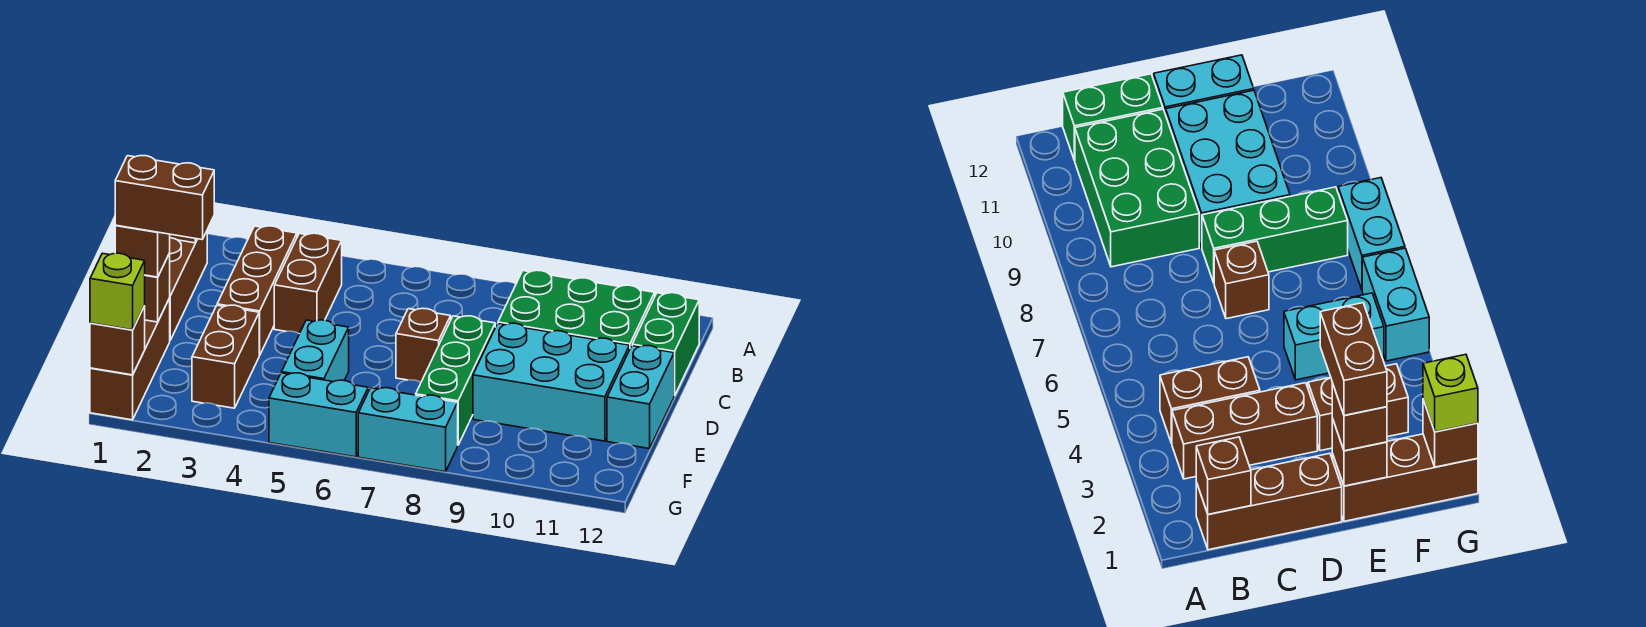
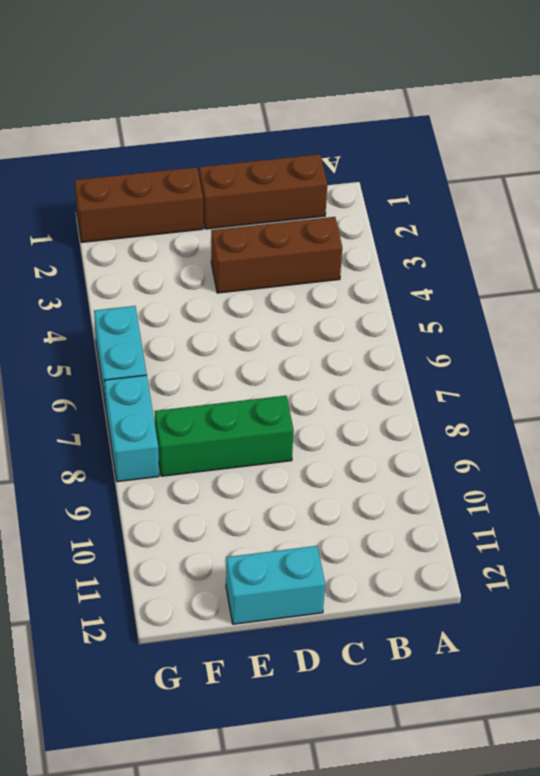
none -> brown brick B4:C4 level 1
none -> green brick B9:C11 level 1
none -> green brick B12:C12 level 1

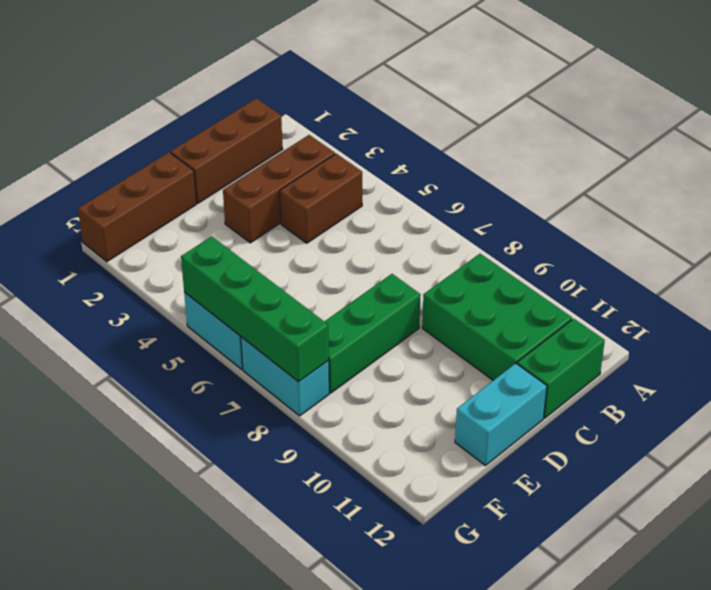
green brick G5:G8 level 2 -> none
none -> brown brick D7 level 1
none -> cyan brick D9:E11 level 1
none -> brown brick E3:F3 level 1

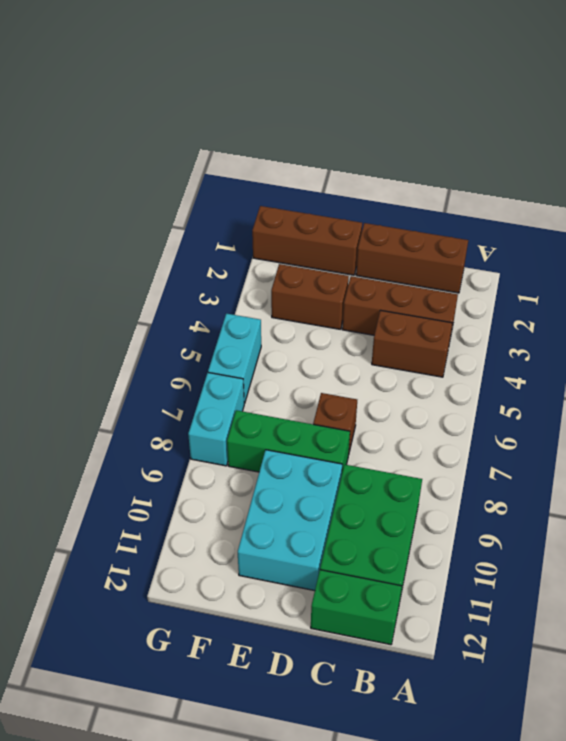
none -> cyan brick D12:E12 level 1
none -> cyan brick E5:F5 level 1
none -> brown brick B1 level 2

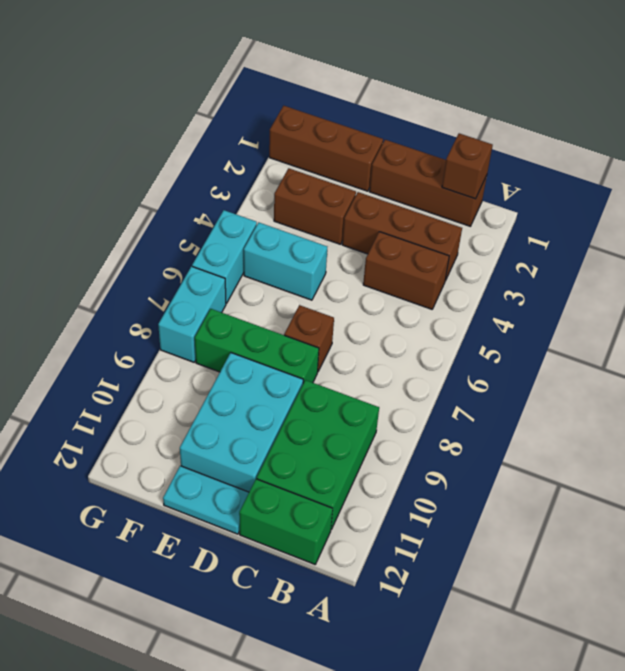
cyan plate D12:E12 level 1 -> cyan brick D12:E12 level 1
none -> brown brick E1 level 2
none -> brown brick G1 level 2
none -> brown brick E1 level 3

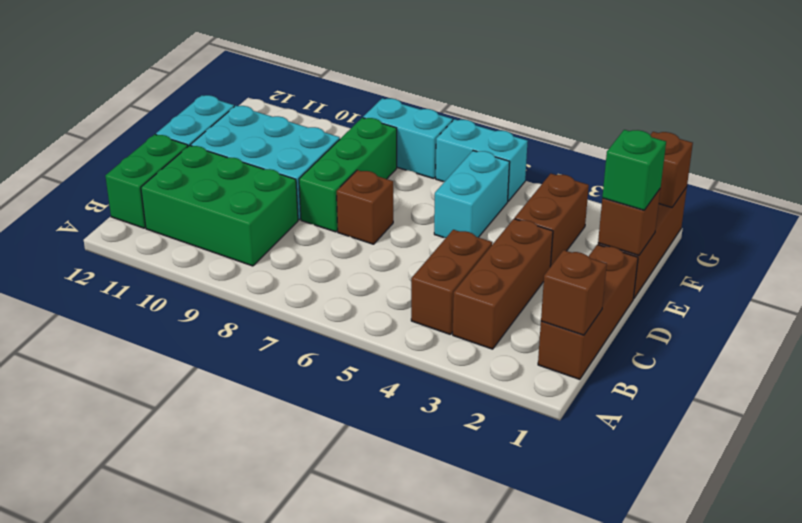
green brick E1 level 3 -> brown brick E1 level 3
none -> lime brick G1 level 3
none -> brown brick E1:E2 level 4

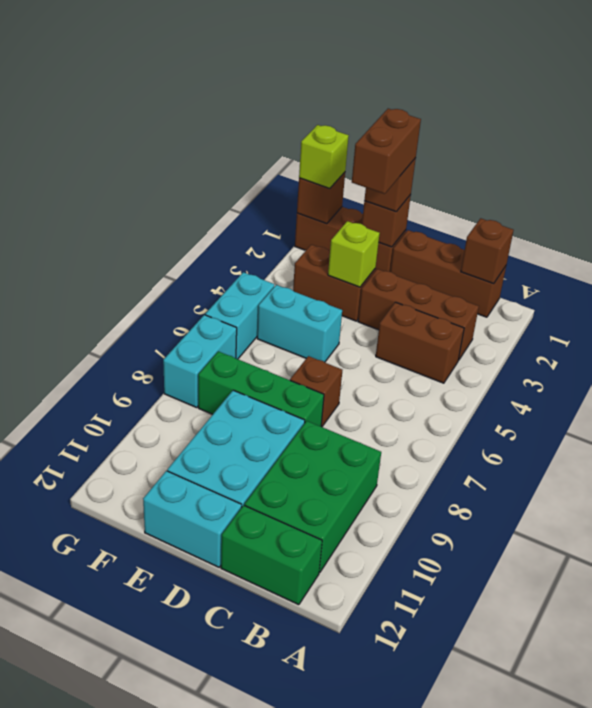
lime brick E3 level 2 -> none

